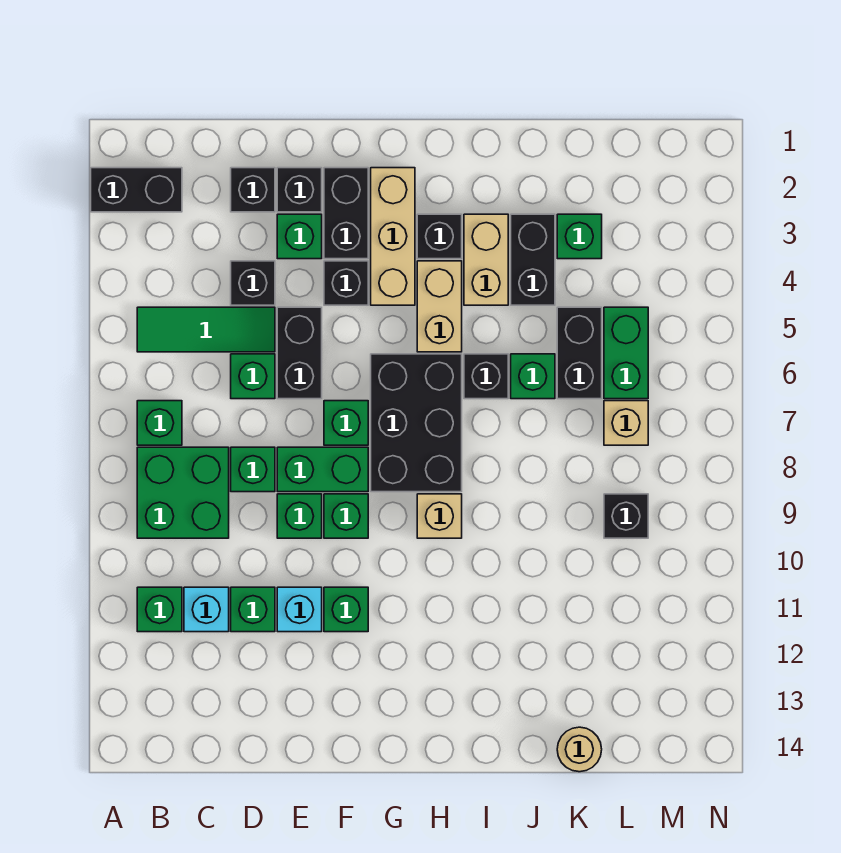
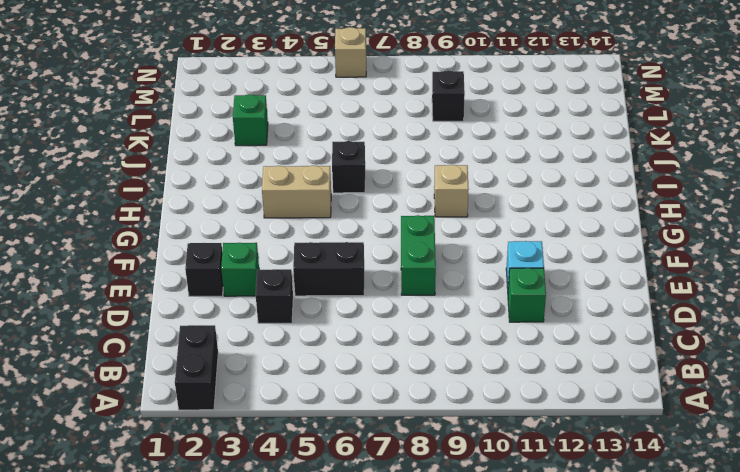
tan brick N6 level 1 -> tan brick L7 level 1
none -> green tile B5:D5 level 1
none -> green brick B7 level 1
none -> green brick B8:C9 level 1
none -> green brick B11 level 1

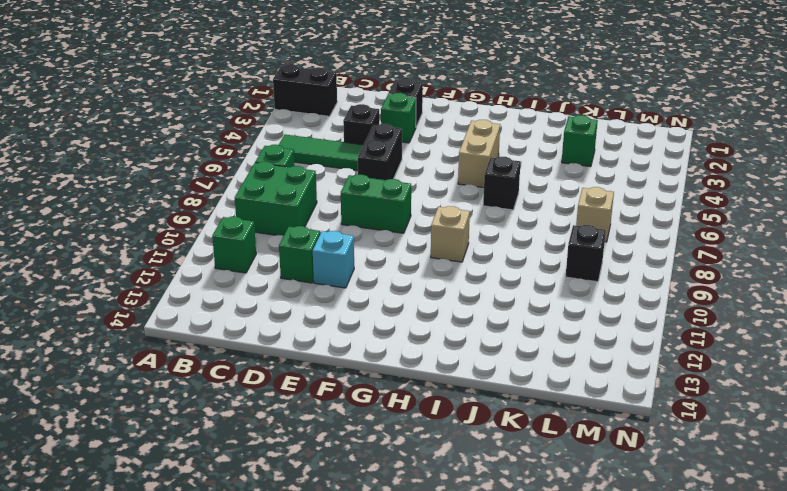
none -> cyan brick C11 level 1
none -> black brick D2 level 1
none -> green brick D6 level 1
none -> green brick D8 level 1

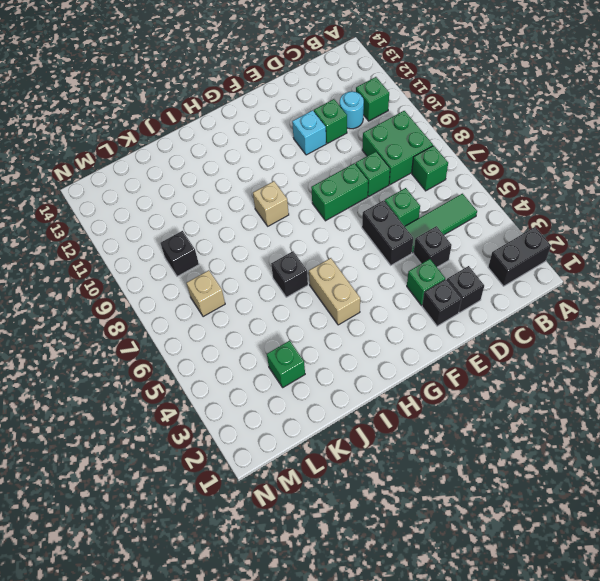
cyan round brick C11 level 1 -> cyan brick C11 level 1
none -> green brick E9 level 1
none -> black brick F2:F3 level 1
none -> black brick F4 level 1
none -> green brick F7 level 1

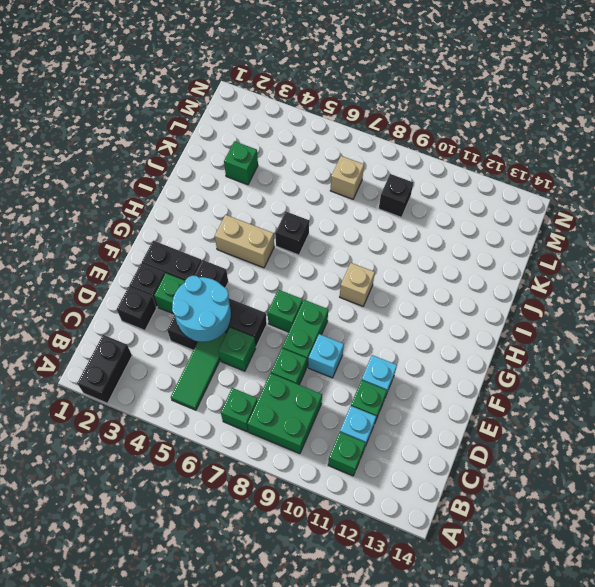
cyan round brick D4:E5 level 2 -> none
cyan brick E9 level 1 -> green brick E9 level 1
none -> green brick F9 level 1
none -> green brick F11 level 1
none -> tan brick G2:G4 level 1
none -> black brick G6:H8 level 1

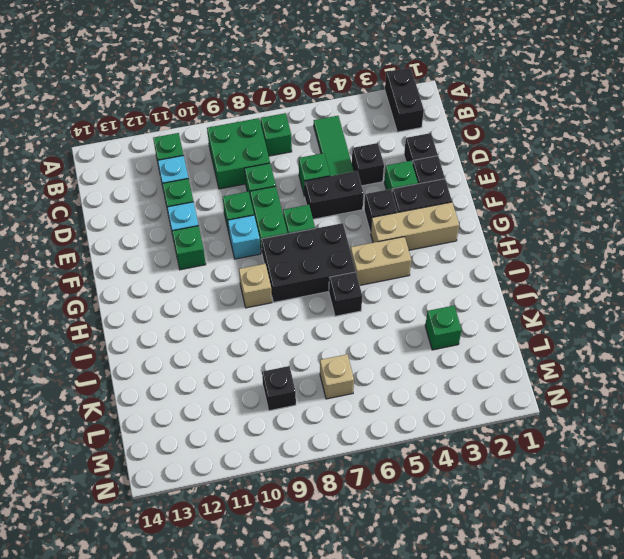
cyan brick F9 level 1 -> green brick F9 level 1
none -> black brick H3 level 1
none -> tan brick I3:I4 level 1
none -> black brick J3:J4 level 1
none -> green brick J6 level 1

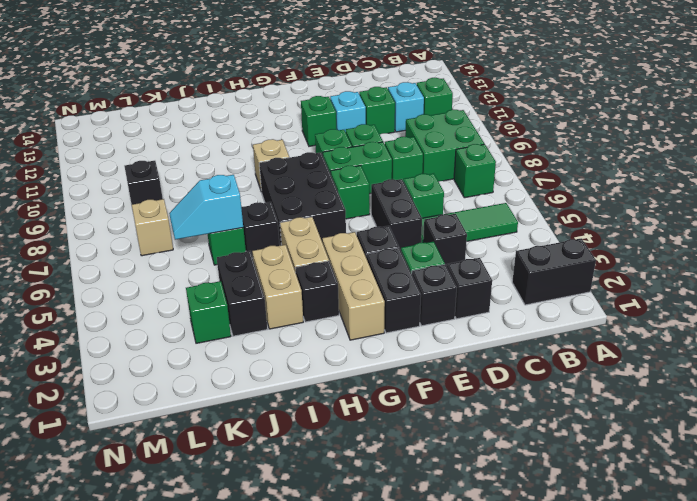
cyan slope J6:K6 level 2 top J -> none
none -> black brick K5:K6 level 1
none -> tan round brick K14 level 1
none -> green brick L5:L6 level 1

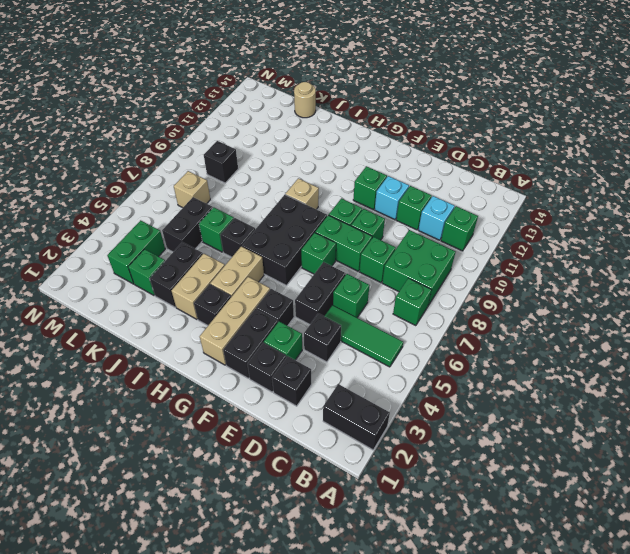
green brick L3:L4 level 1 -> green brick L5:L6 level 1

